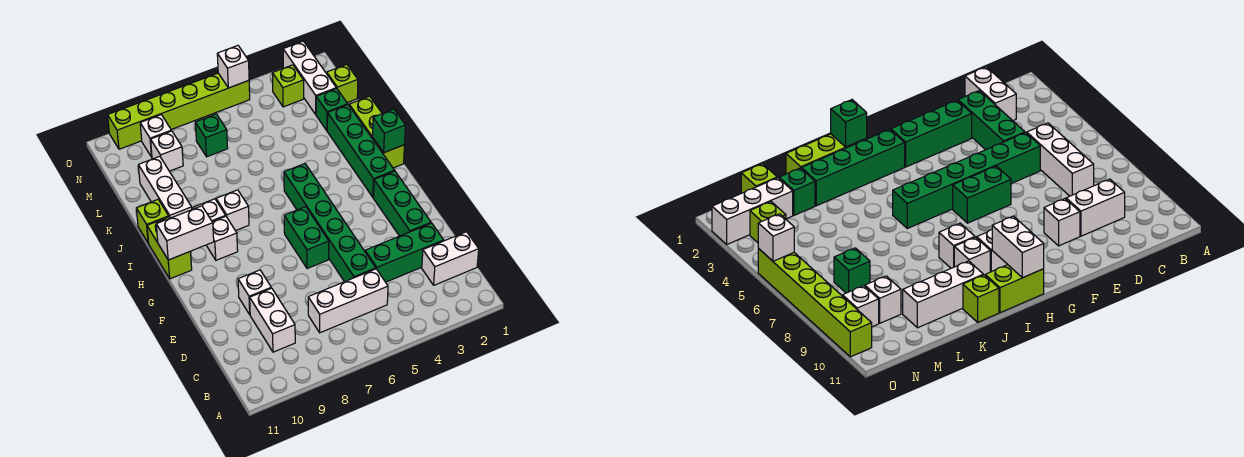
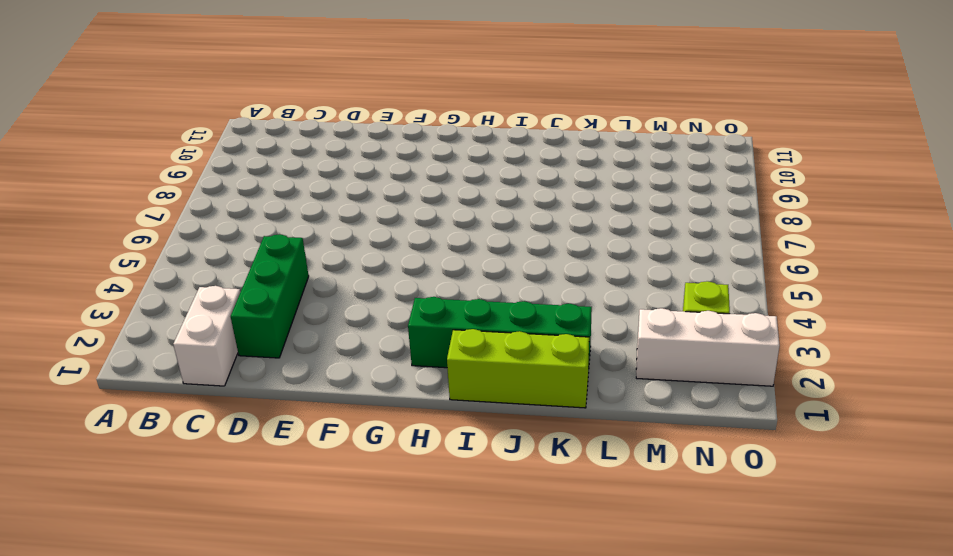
none -> white brick C5:C7 level 1
none -> white brick C9:D9 level 1
none -> green brick D5:I5 level 1

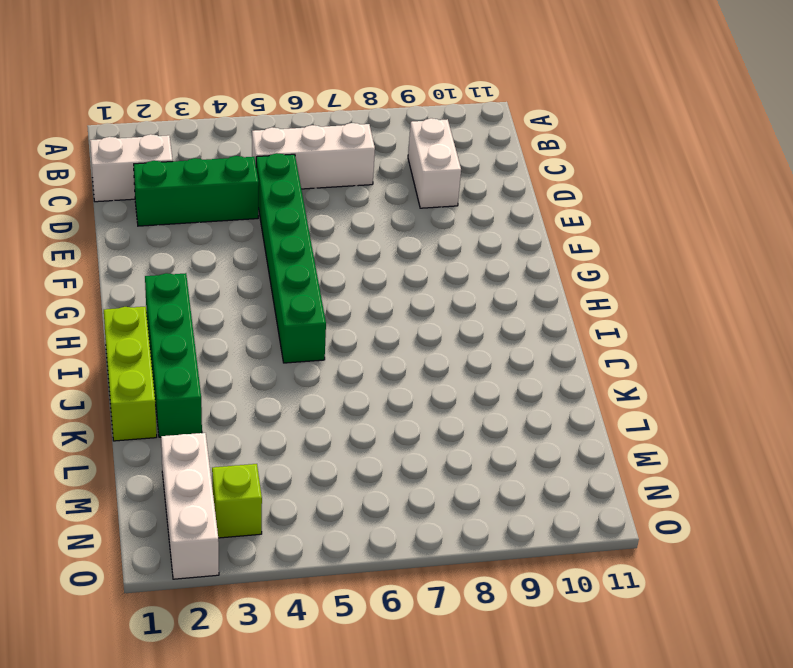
none -> green brick E2:G2 level 1
none -> white brick E9 level 1
none -> green brick F6:G6 level 1

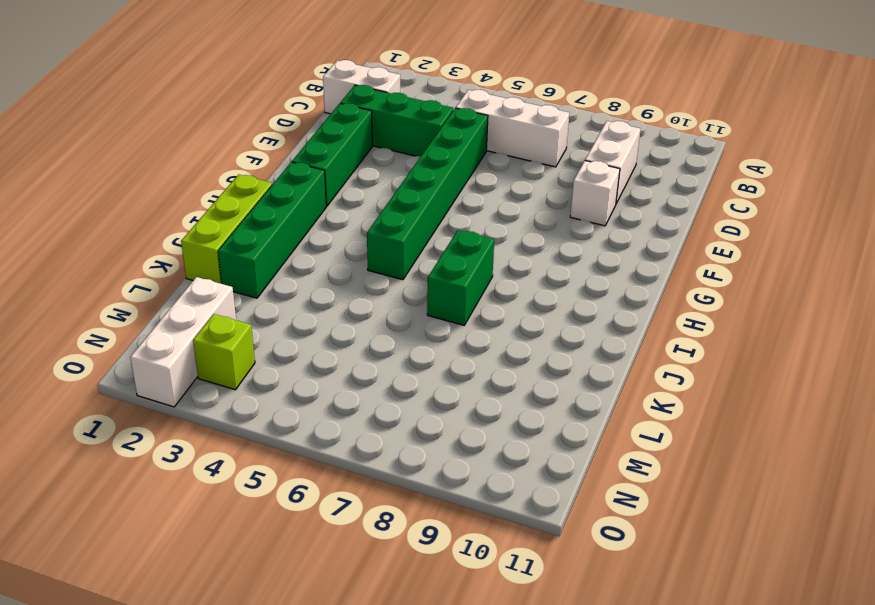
green brick I7:J7 level 1 -> green brick F6:G6 level 1
none -> white brick H9 level 1
none -> lime brick H11:I11 level 1
none -> white brick I8 level 1

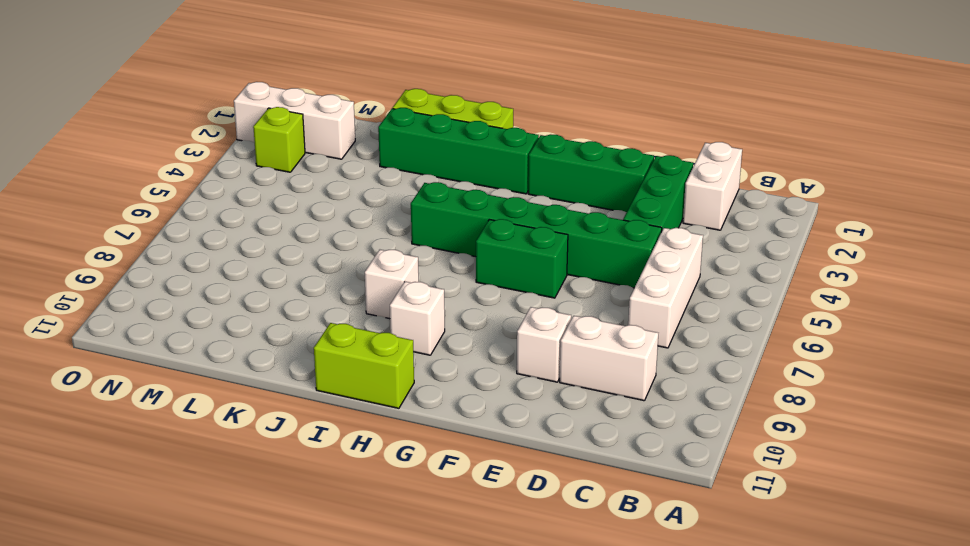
none -> white brick I9 level 1
none -> white brick J10:L10 level 1
none -> lime brick J11 level 1

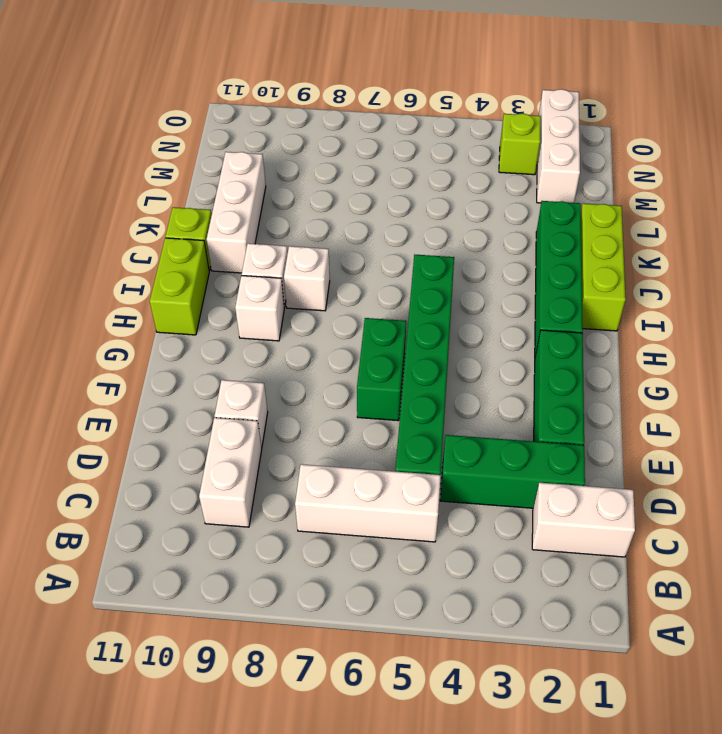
none -> green brick L2 level 1
none -> lime brick M1 level 1
none -> green brick M7 level 1

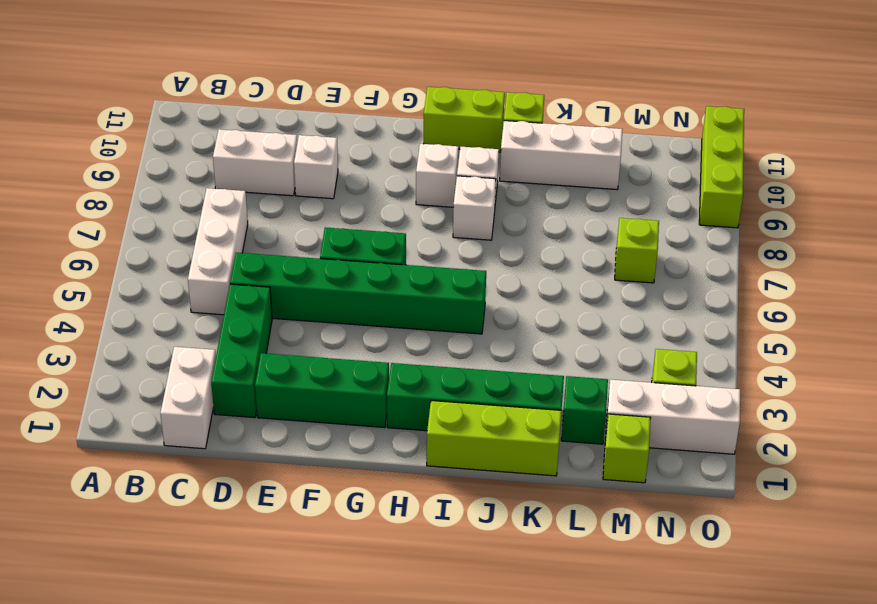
lime brick M7 level 1 -> green brick M7 level 1
lime brick O9:O11 level 1 -> lime brick O5:O10 level 1
none -> white brick M9 level 1
none -> white brick N9 level 1
none -> white brick H10:H11 level 2

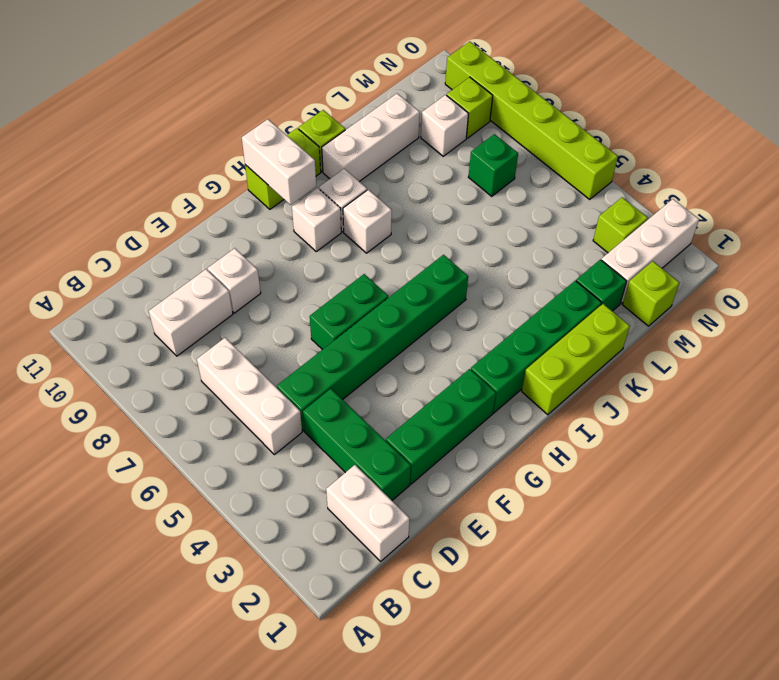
lime brick N9 level 1 -> white brick N9 level 1
none -> green brick I1 level 2
none -> white brick O5 level 2

